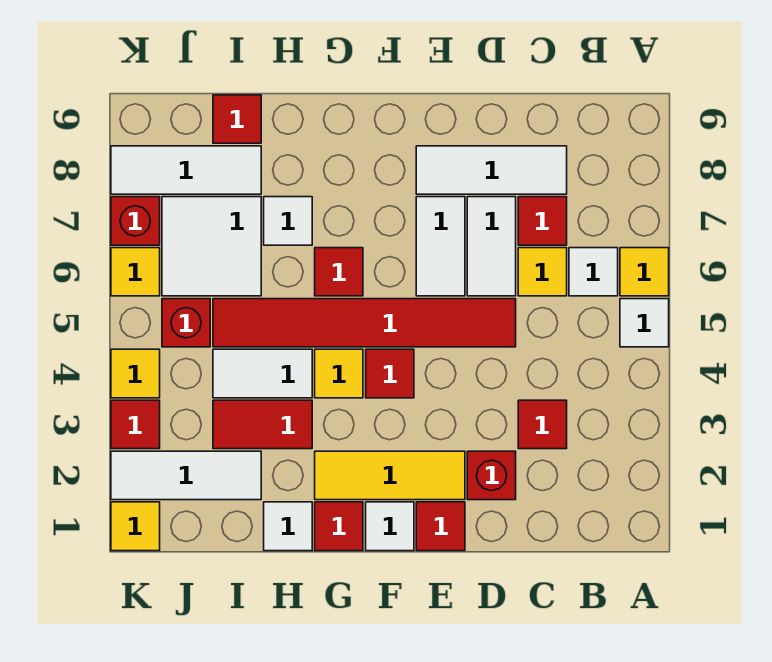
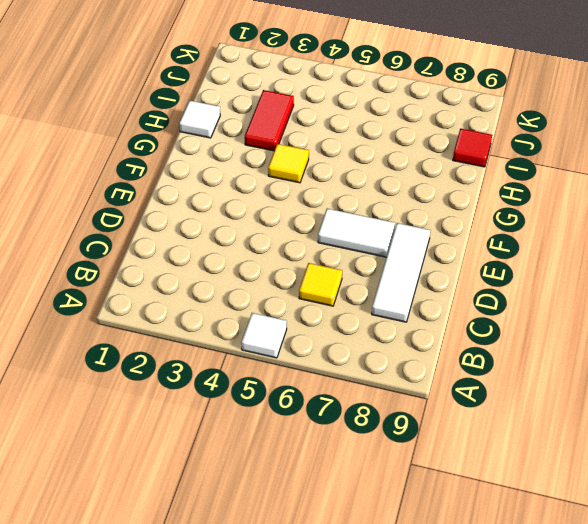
none -> yellow tile A6 level 1
none -> white tile B6 level 1
none -> red tile C3 level 1
none -> red tile C7 level 1

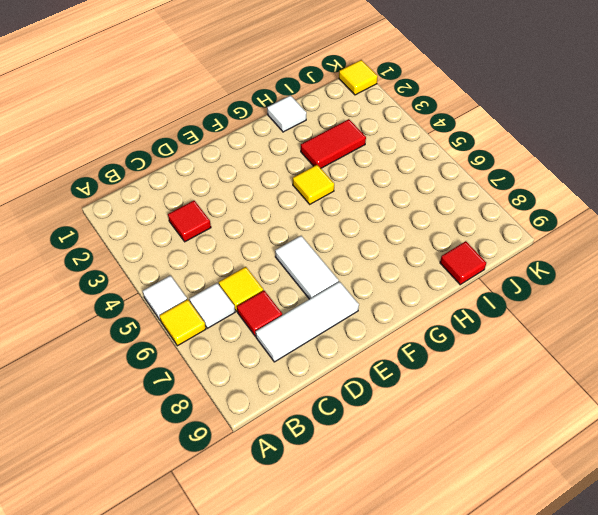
none -> red brick D2 level 1
none -> red tile D5:I5 level 1
none -> white tile D6:D7 level 1
none -> red tile E1 level 1

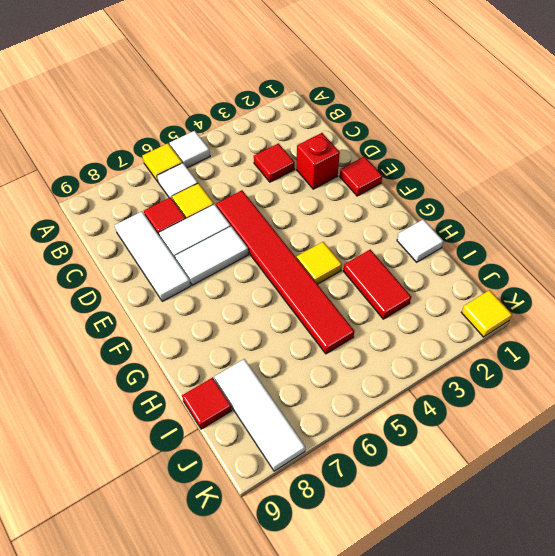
none -> yellow tile E2:G2 level 1
none -> white tile F1 level 1
none -> red tile F4 level 1
none -> red tile G1 level 1

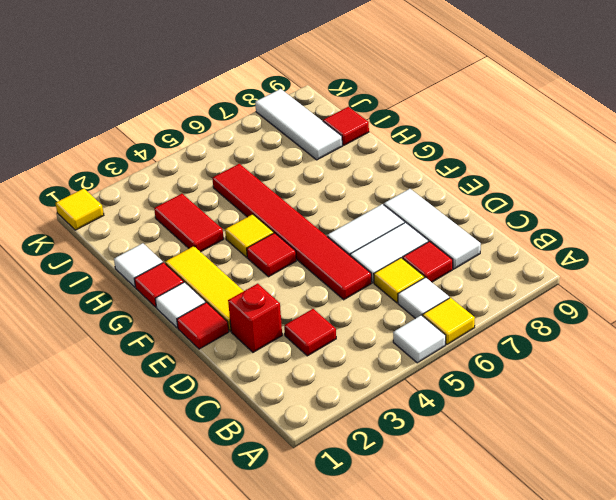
none -> red tile G6 level 1
none -> white tile H4:I4 level 1
none -> white tile H7 level 1
none -> white tile I2:K2 level 1

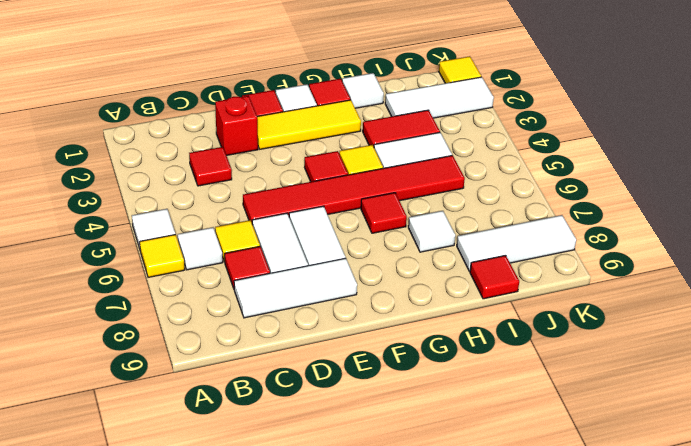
none -> white tile I6:J7 level 1
none -> red brick J5 level 1
none -> red tile K3 level 1
none -> yellow tile K4 level 1

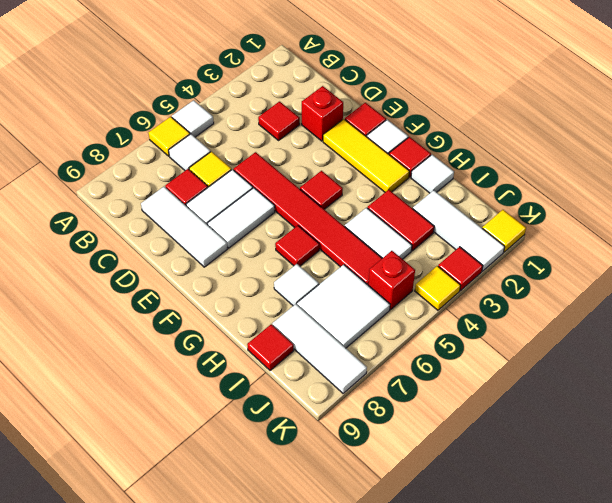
none -> yellow tile G4 level 1
none -> yellow tile K6 level 1
none -> red brick K7 level 1

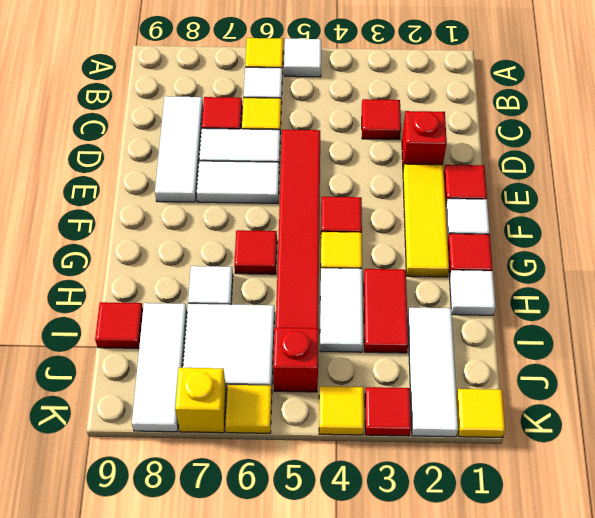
yellow brick K7 level 1 -> red brick K7 level 1

